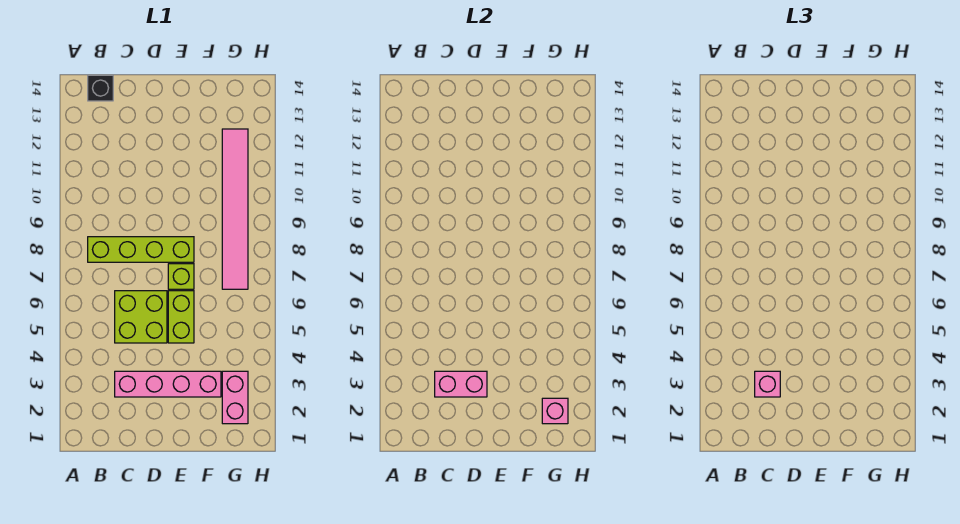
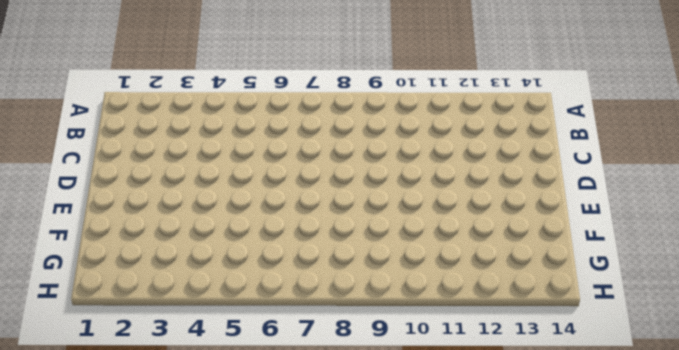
none -> lime brick B8:E8 level 1
none -> black brick B14 level 1

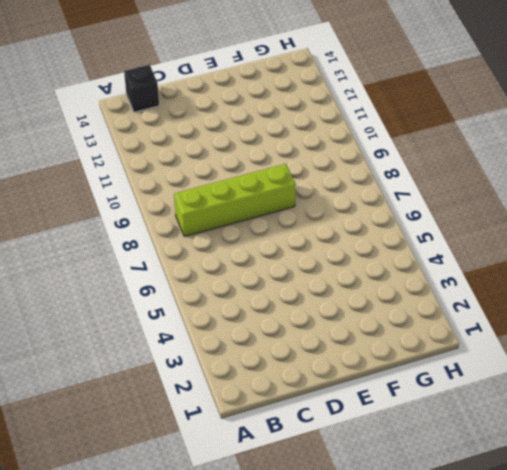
none -> pink brick C3:F3 level 1
none -> lime brick C5:D6 level 1

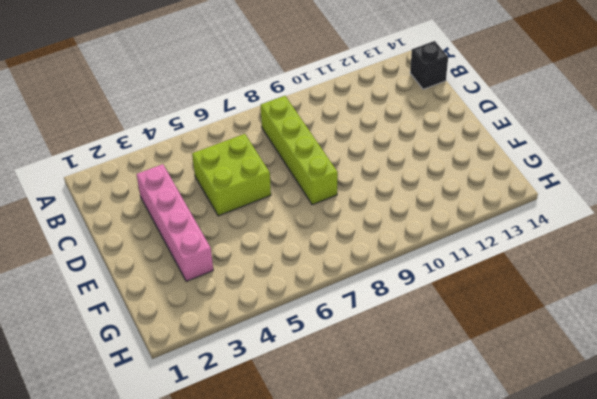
none -> lime brick E5:E6 level 1
none -> lime brick E7 level 1

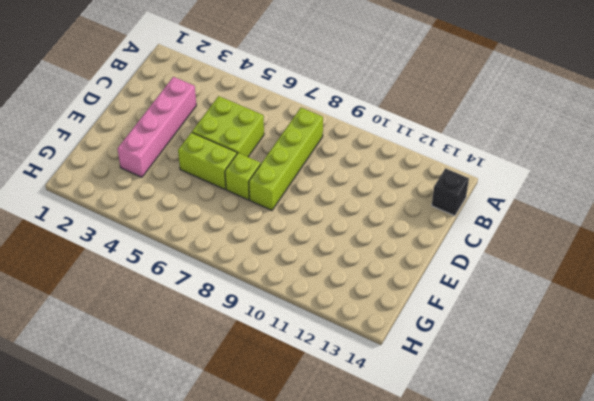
none -> pink brick G2:G3 level 1
none -> pink tile G7:G12 level 1

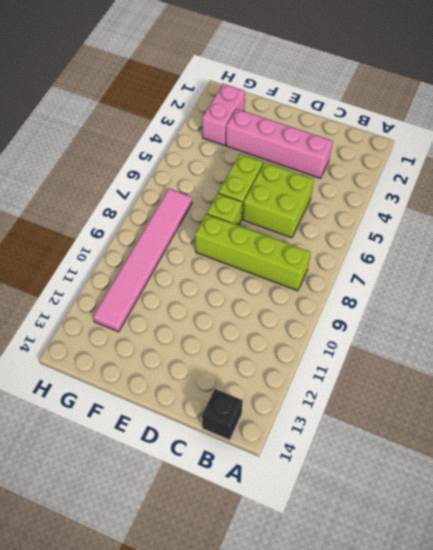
none -> pink brick C3:D3 level 2
none -> pink brick G2 level 2

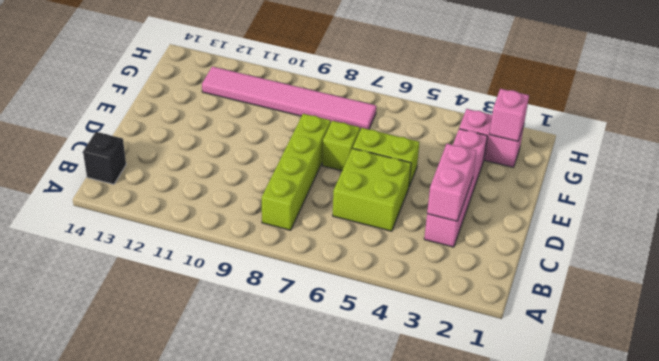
none -> pink brick C3 level 3

